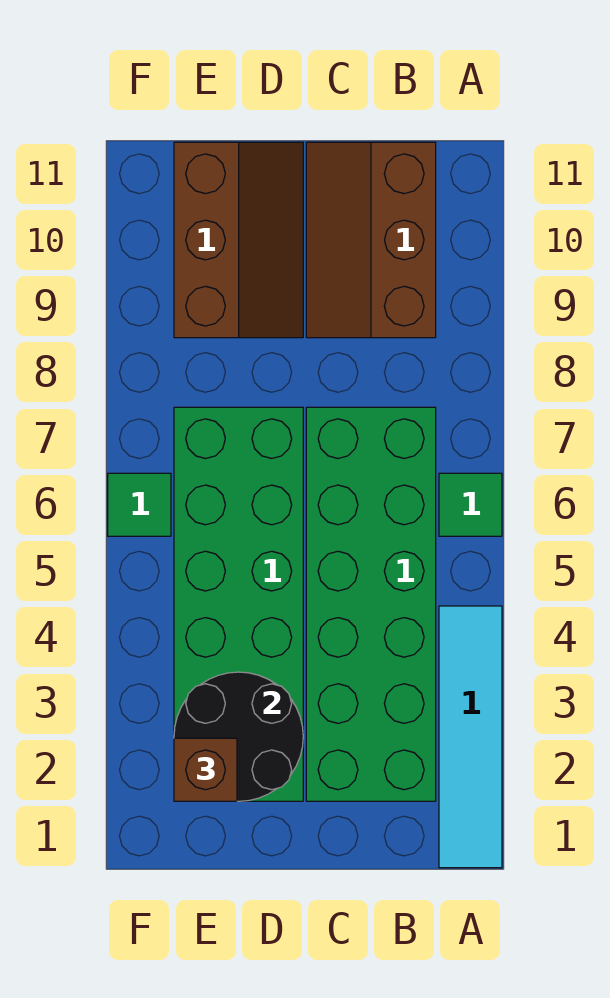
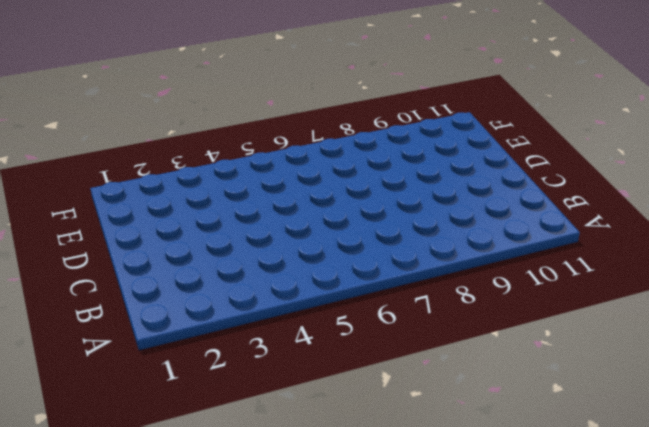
none -> cyan tile A1:A4 level 1
none -> green tile A6 level 1

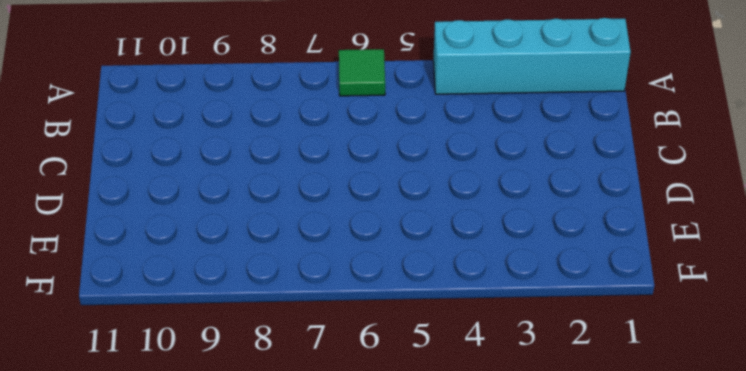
cyan brick A1:A4 level 1 -> cyan tile A1:A4 level 1
none -> green brick B2:C7 level 1
none -> brown slope B9:C11 level 1 top B

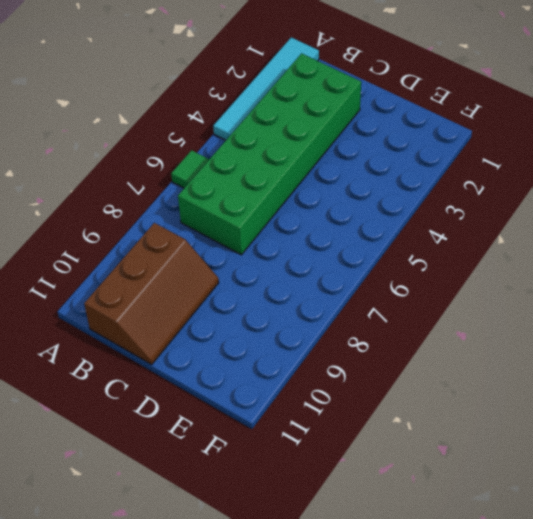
none -> green brick D2:E7 level 1
none -> brown slope D9:E11 level 1 top E

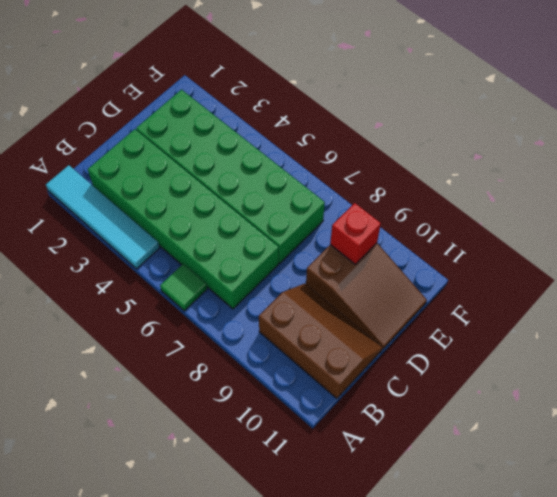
brown slope D9:E11 level 1 top 9 -> brown slope D9:E11 level 1 top E
red brick E9 level 2 -> none
none -> green tile F6 level 1
none -> black round brick D2:E3 level 2

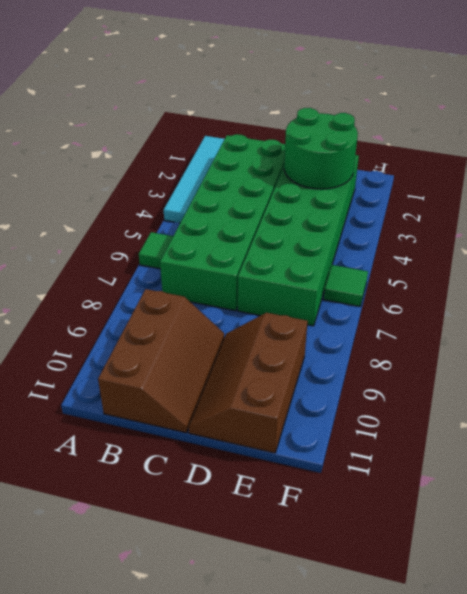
green round brick D2:E3 level 2 -> black round brick D2:E3 level 2
none -> brown brick E2 level 3

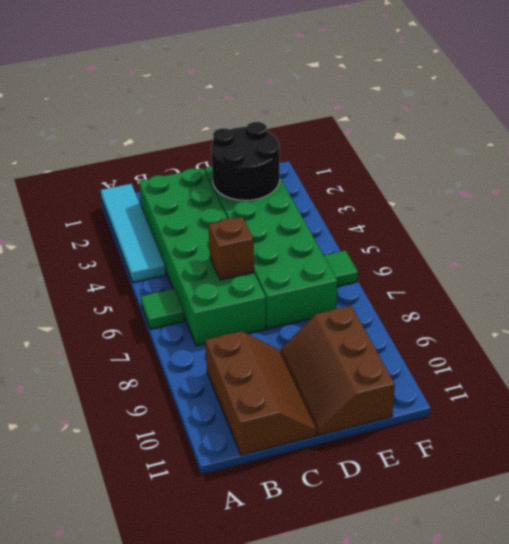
brown brick C6 level 2 -> brown brick E2 level 3

